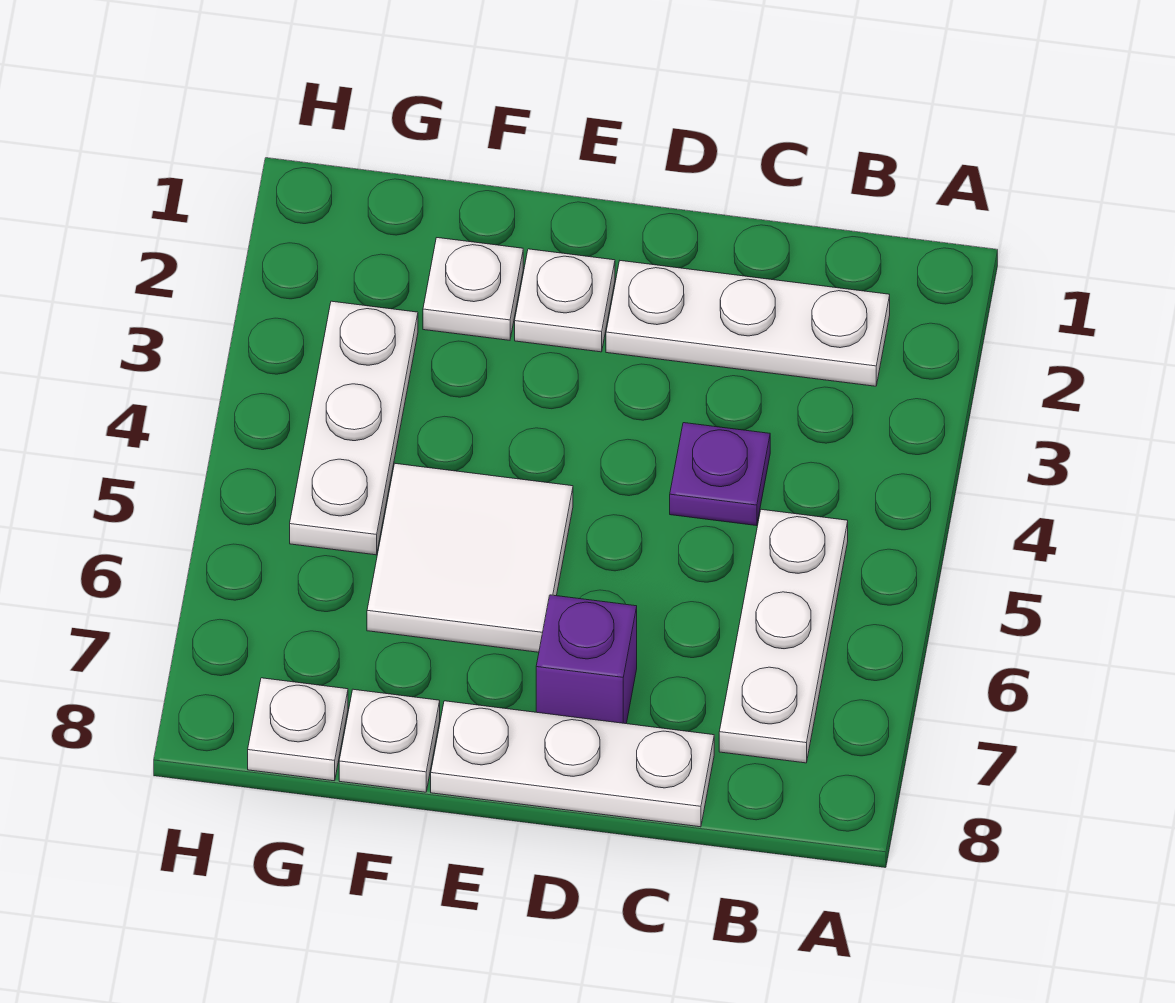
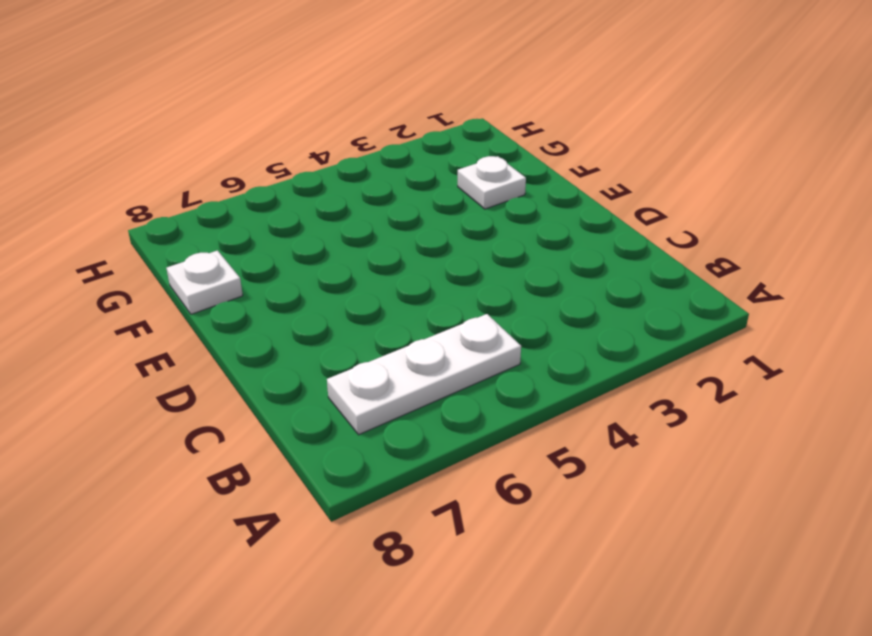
none -> white plate B2:D2 level 1
none -> purple plate C4 level 1

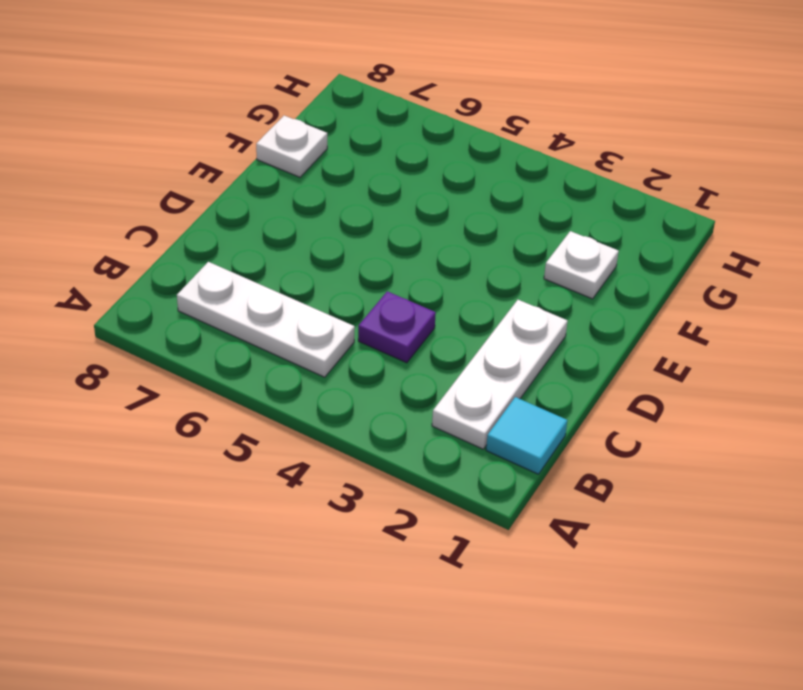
cyan tile B1 level 1 -> none
none -> white plate C8:E8 level 1
none -> purple brick D7 level 1

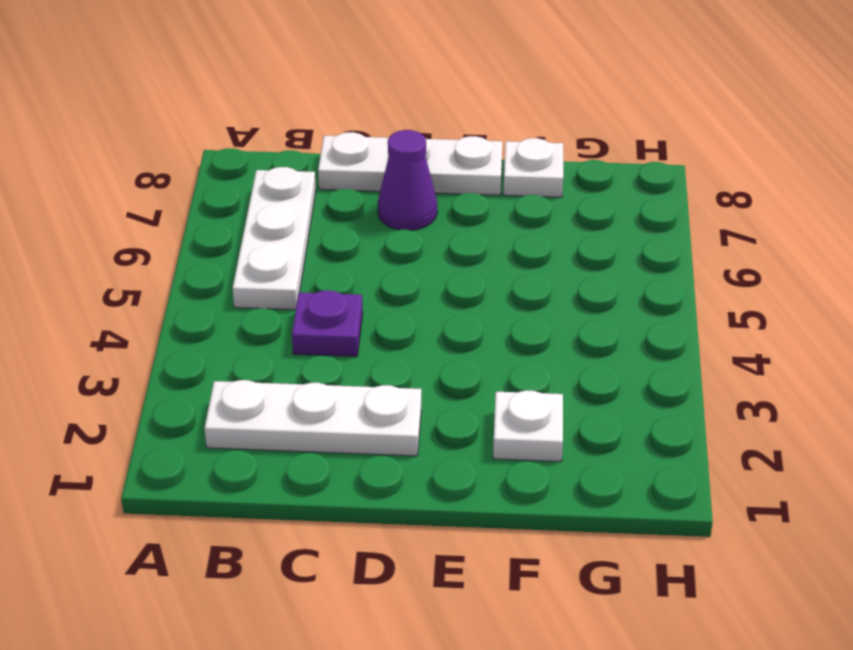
purple cone D7 level 1 -> purple brick D7 level 1
none -> white plate E2 level 1
none -> white tile E5:F6 level 1

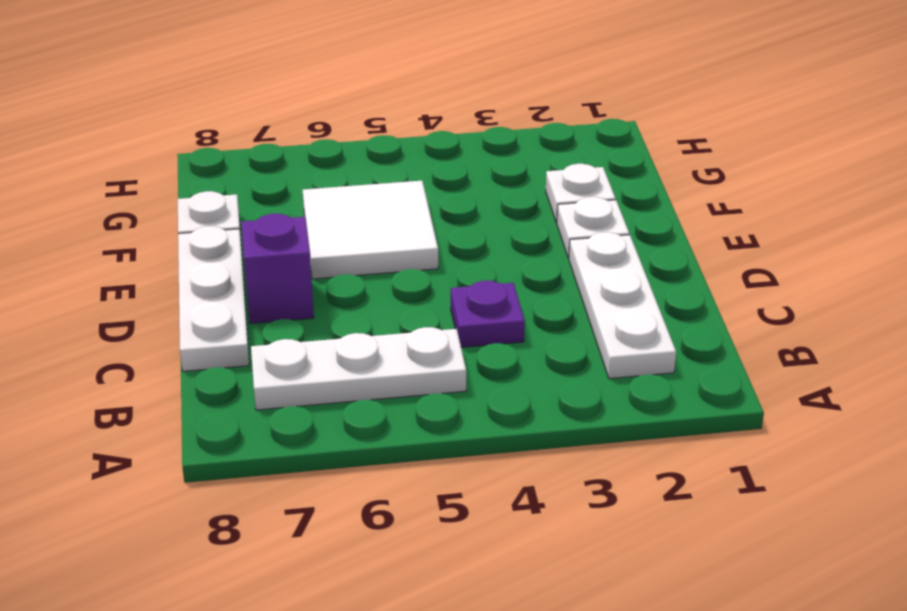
none -> white plate G3:G5 level 1
none -> white plate G8 level 1

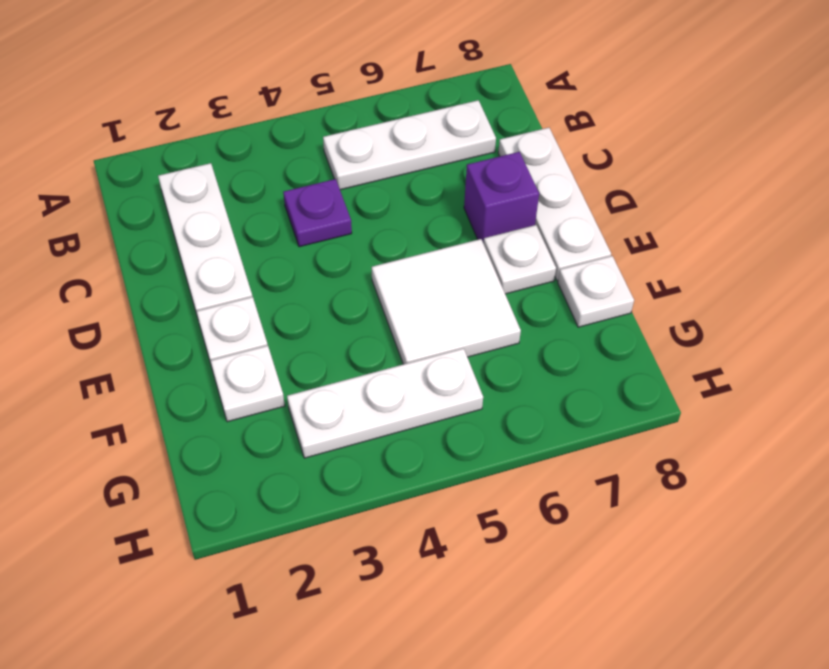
white plate E7 level 1 -> white plate G8 level 1

